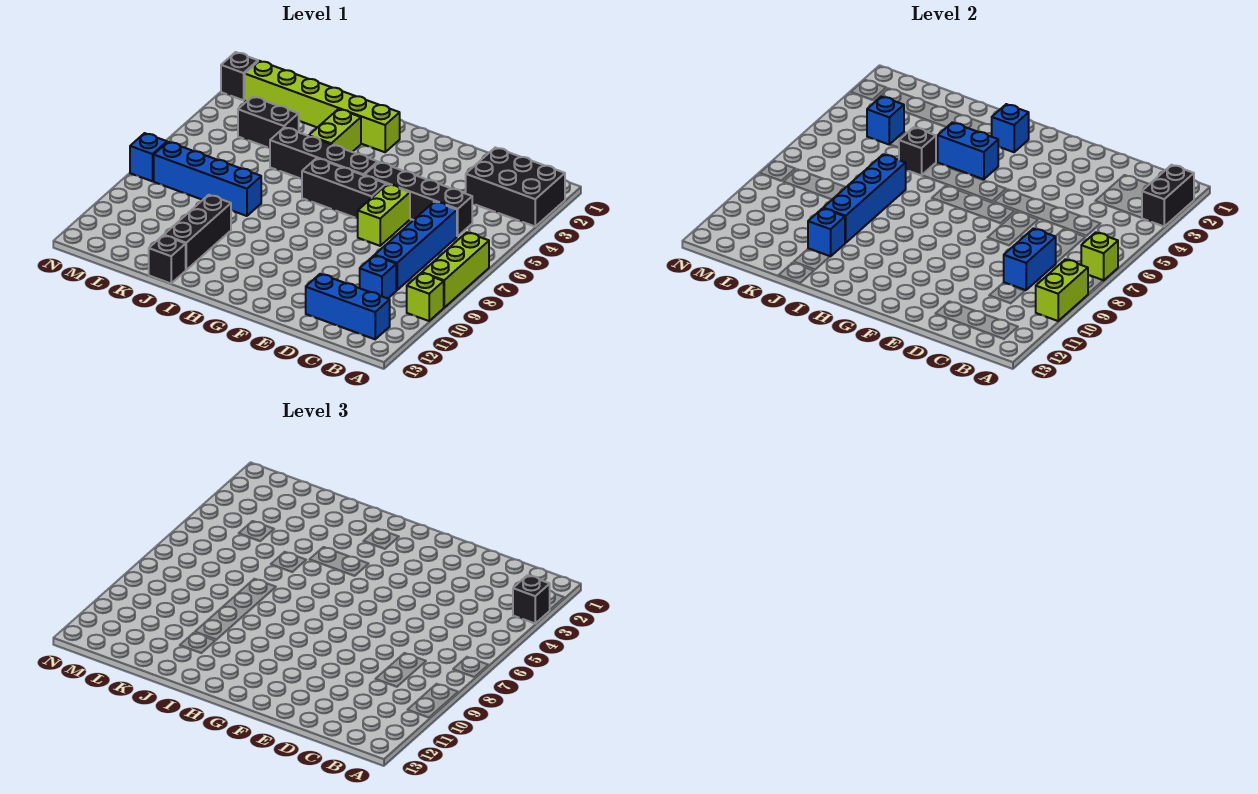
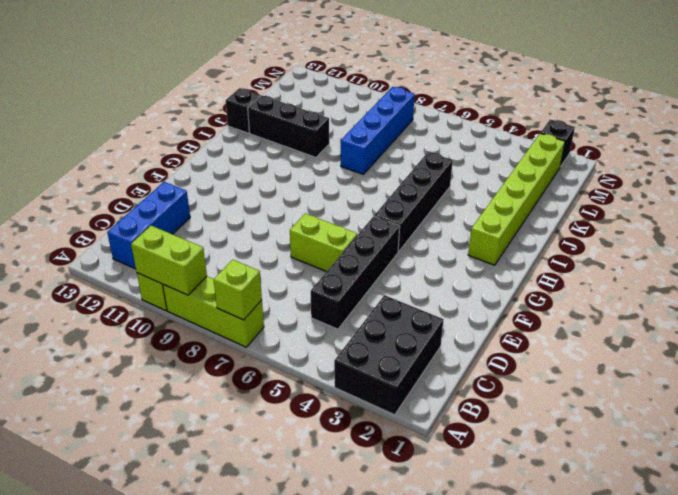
none -> blue brick C6:C9 level 1
none -> blue brick C10 level 1
none -> black brick F6:H6 level 1

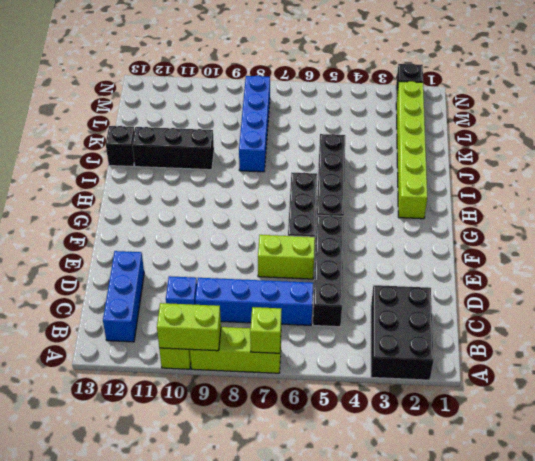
none -> lime brick I3:I4 level 1
none -> black brick K4:L4 level 1
none -> blue brick N8 level 1

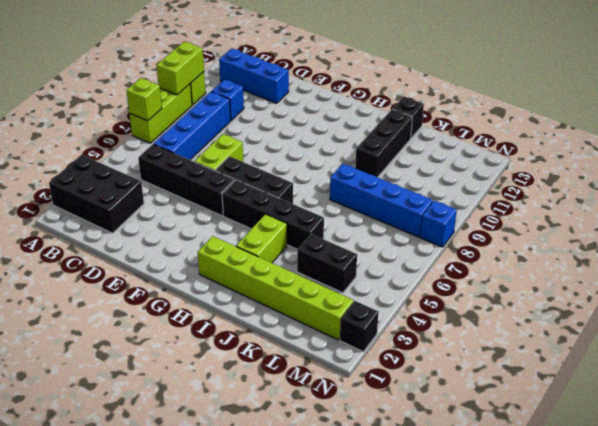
none -> black brick A2:A3 level 2
none -> blue brick C8:C9 level 2
none -> blue brick H2 level 2

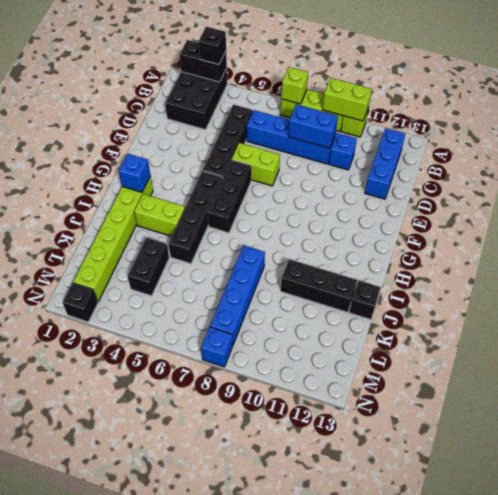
none -> blue brick H4:I4 level 2
none -> black brick J5 level 2
none -> blue brick J7:J10 level 2

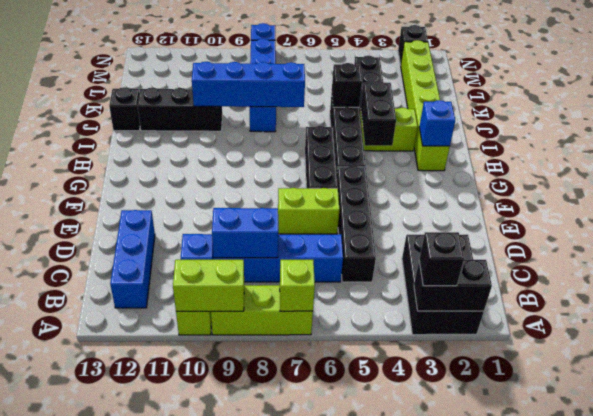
black brick H4:I4 level 2 -> blue brick H4:I4 level 2
none -> blue brick J11 level 2
none -> blue brick L4 level 2

